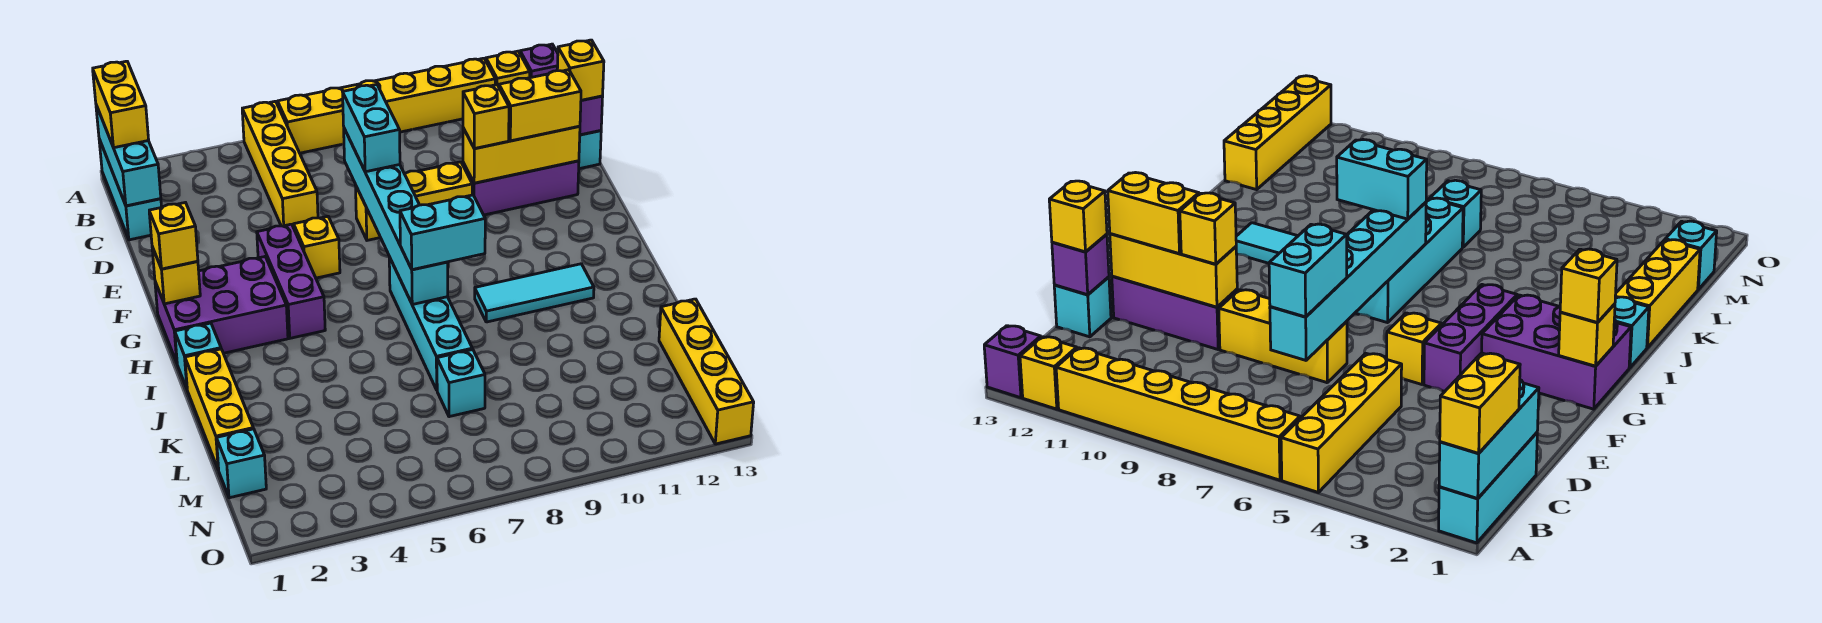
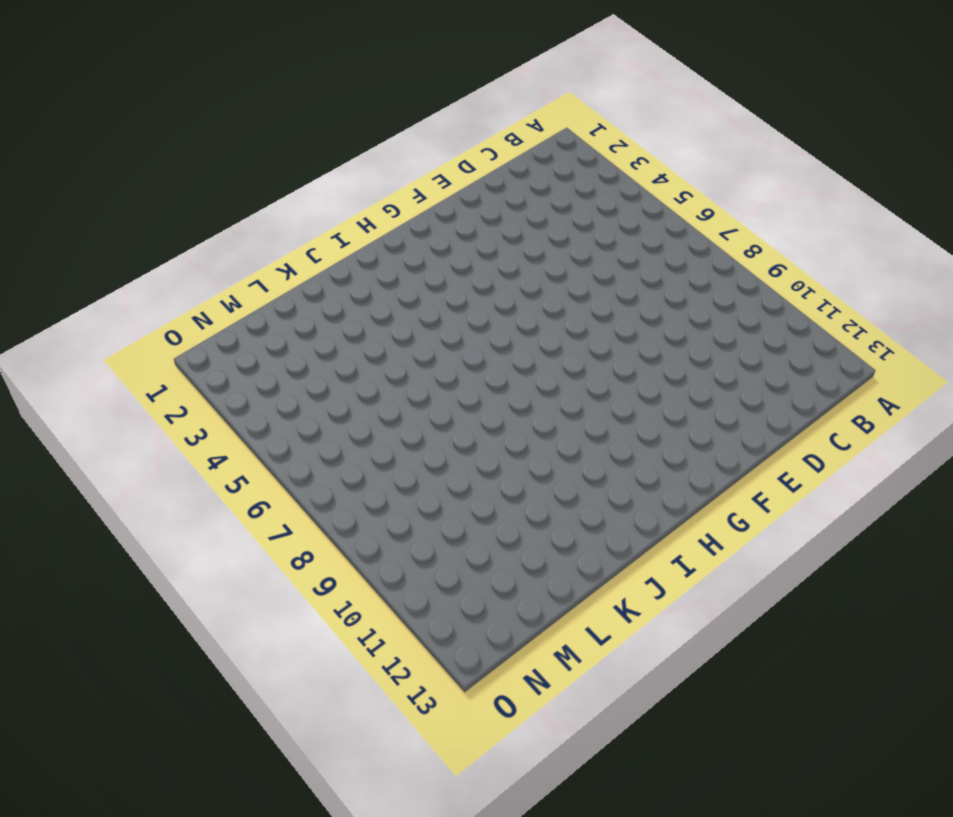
none -> cyan brick A1:C1 level 1
none -> yellow brick A5:D5 level 1
none -> yellow brick A6:A11 level 1
none -> yellow brick A12 level 1

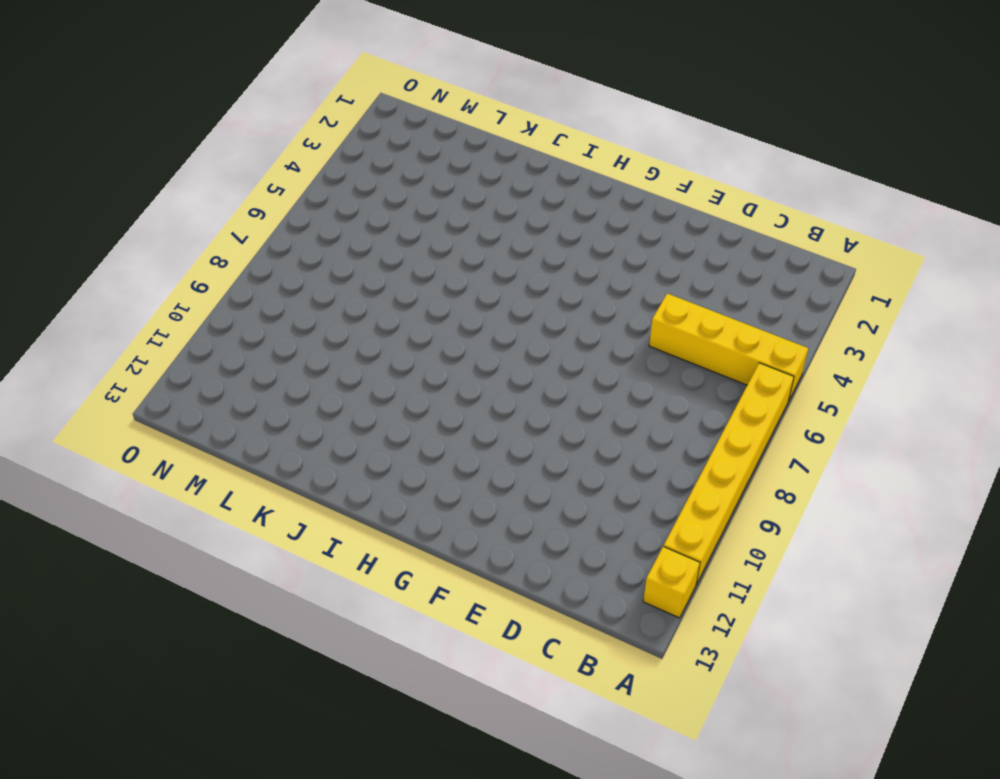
none -> cyan brick A1:C1 level 1
none -> purple brick A13 level 1
none -> cyan brick D13 level 1
none -> yellow brick E7:E9 level 1

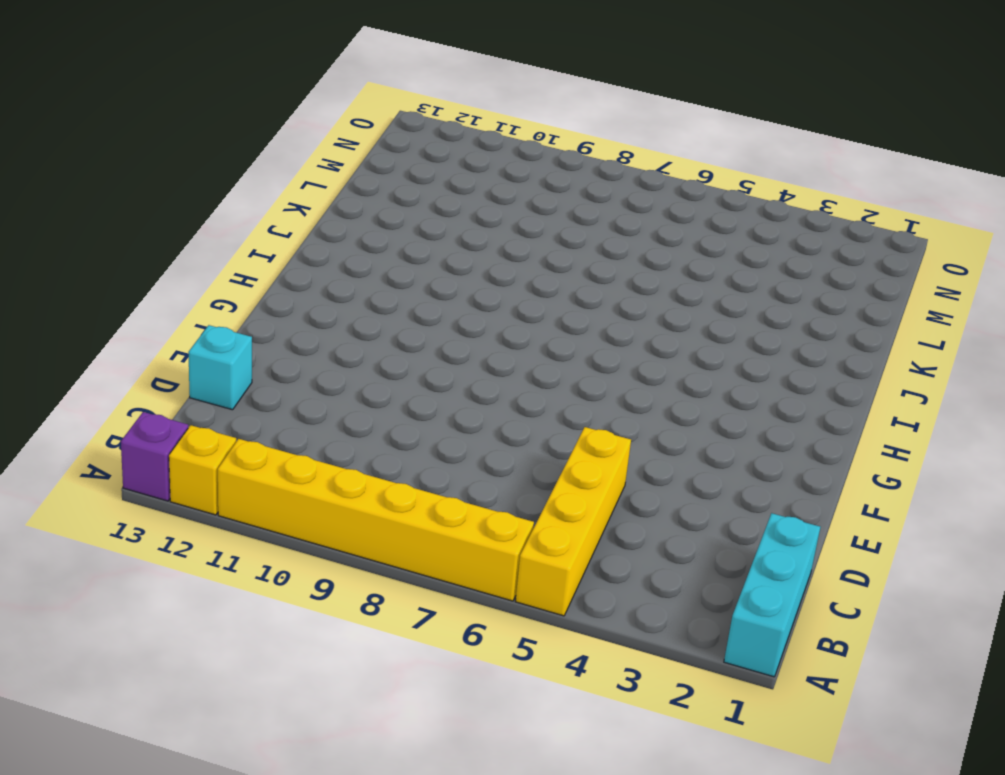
none -> yellow brick E7:E9 level 1
none -> purple brick E10:E12 level 1
none -> purple brick F4:H4 level 1
none -> yellow brick F5 level 1

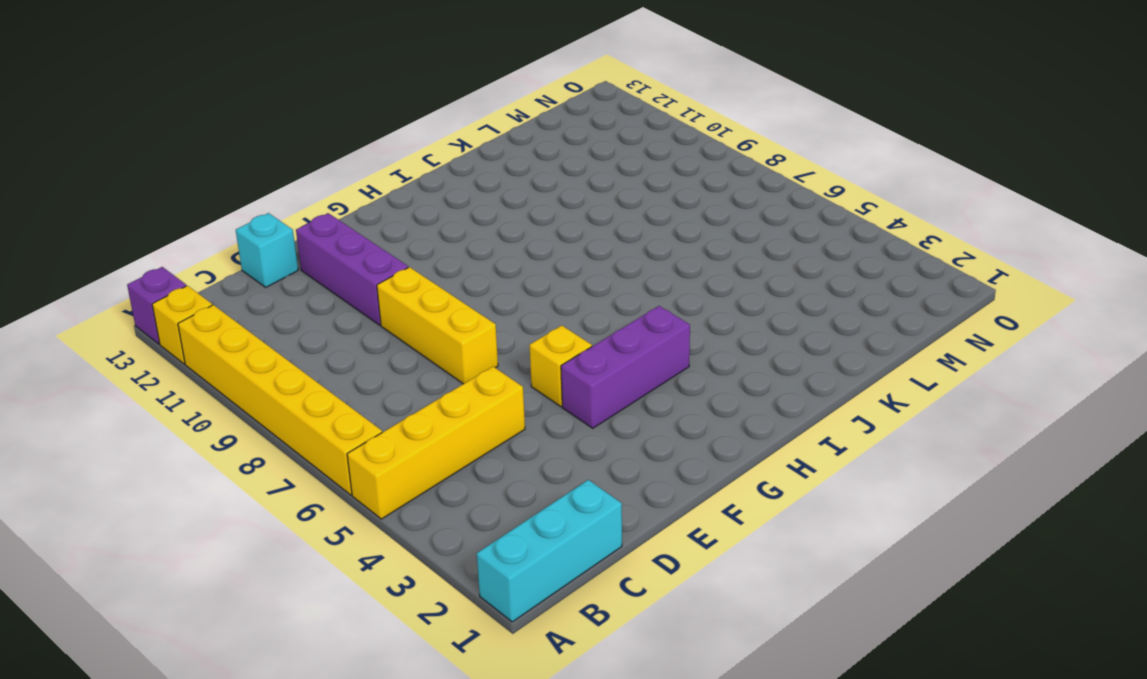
none -> purple brick G1:H3 level 1
none -> cyan brick H7:K7 level 1
none -> cyan brick I1 level 1
none -> cyan tile I9:I11 level 1

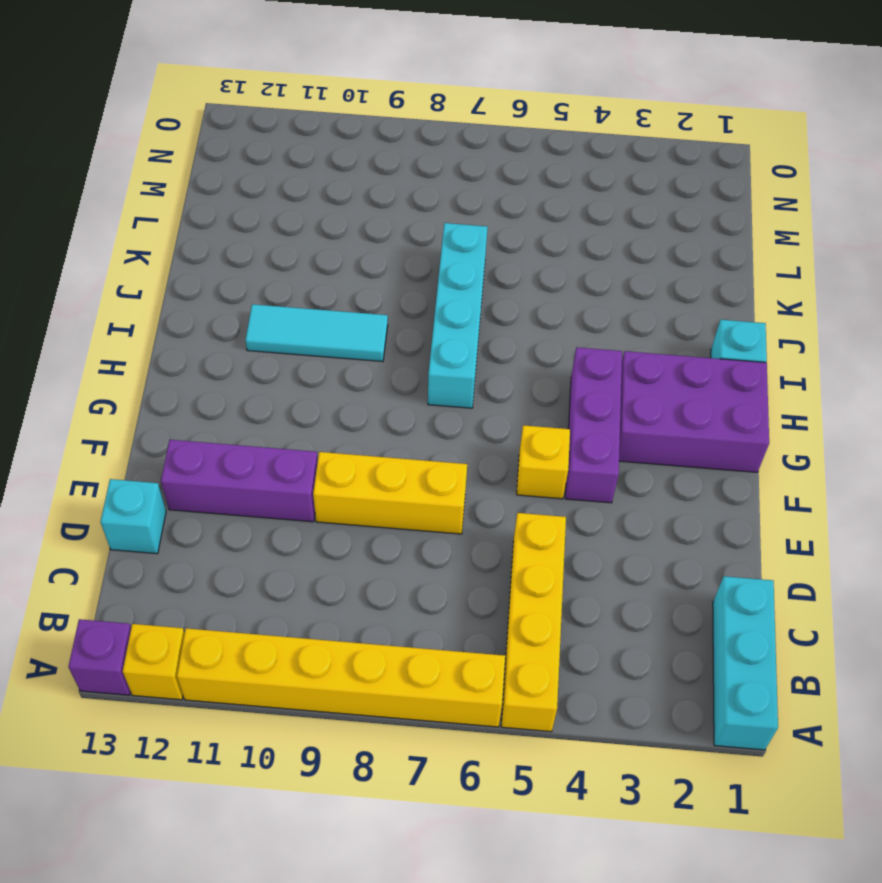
none -> yellow brick J1:L1 level 1
none -> cyan brick L7 level 1
none -> yellow brick L13:O13 level 1
none -> cyan brick M1 level 1

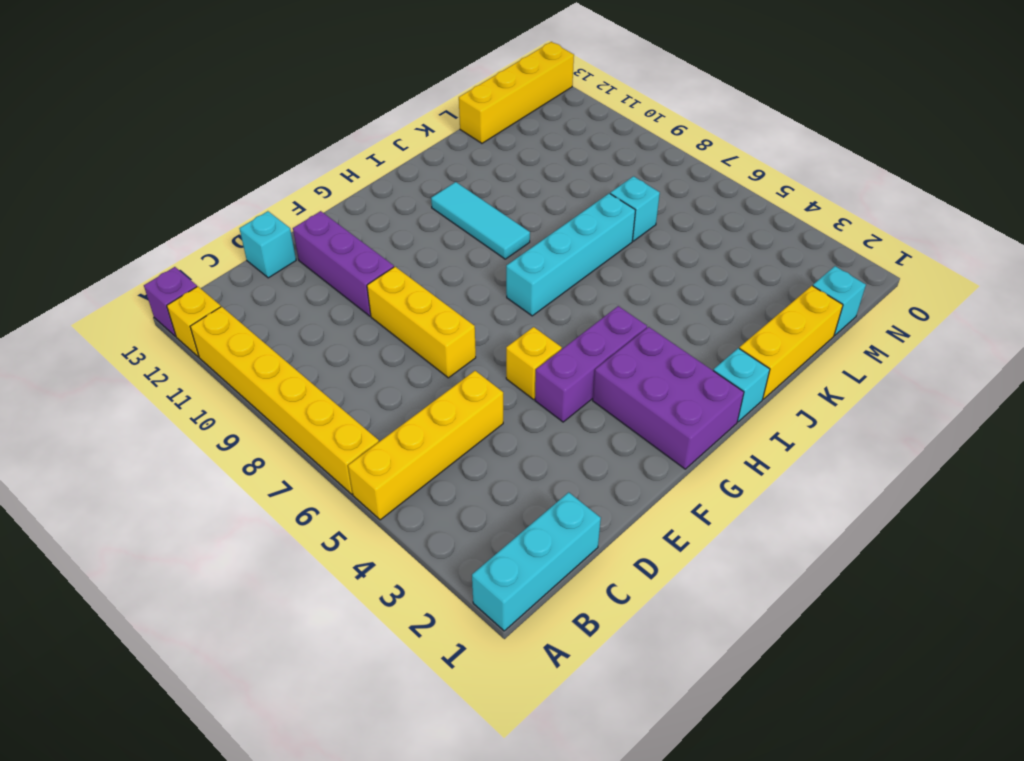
none -> cyan brick A1:C1 level 2
none -> cyan brick D7:I7 level 2
none -> purple brick D13 level 2
none -> yellow brick E10:E12 level 2

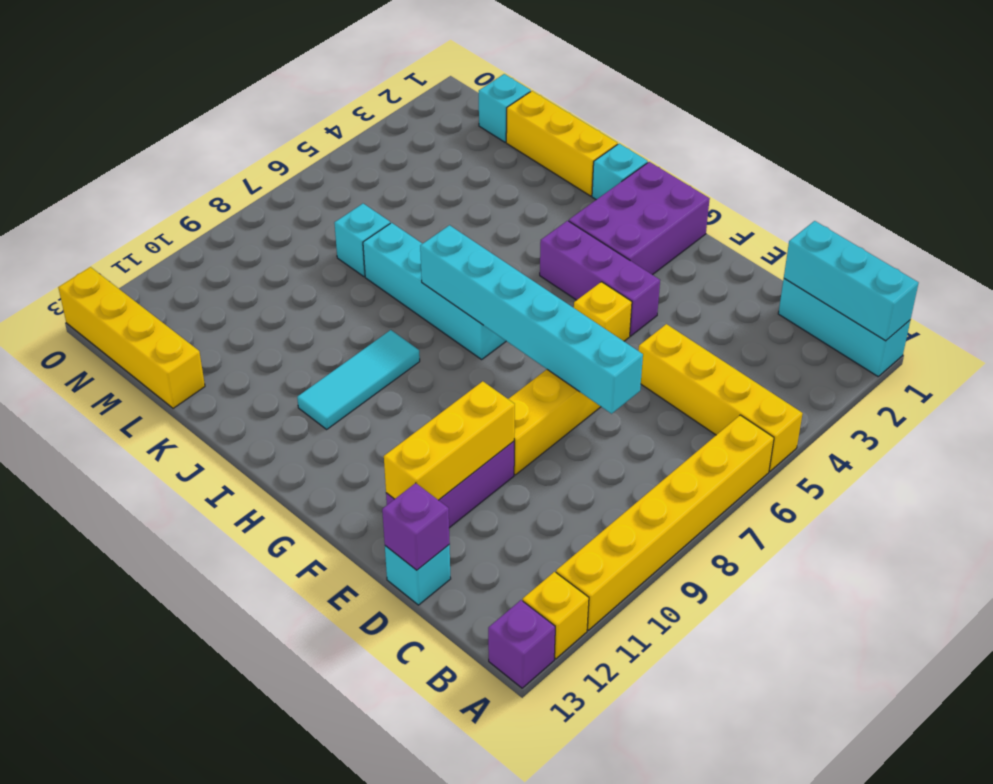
none -> yellow brick G1 level 2
none -> yellow brick A1:B1 level 3
none -> cyan brick D7:E7 level 3
none -> yellow brick D13 level 3

